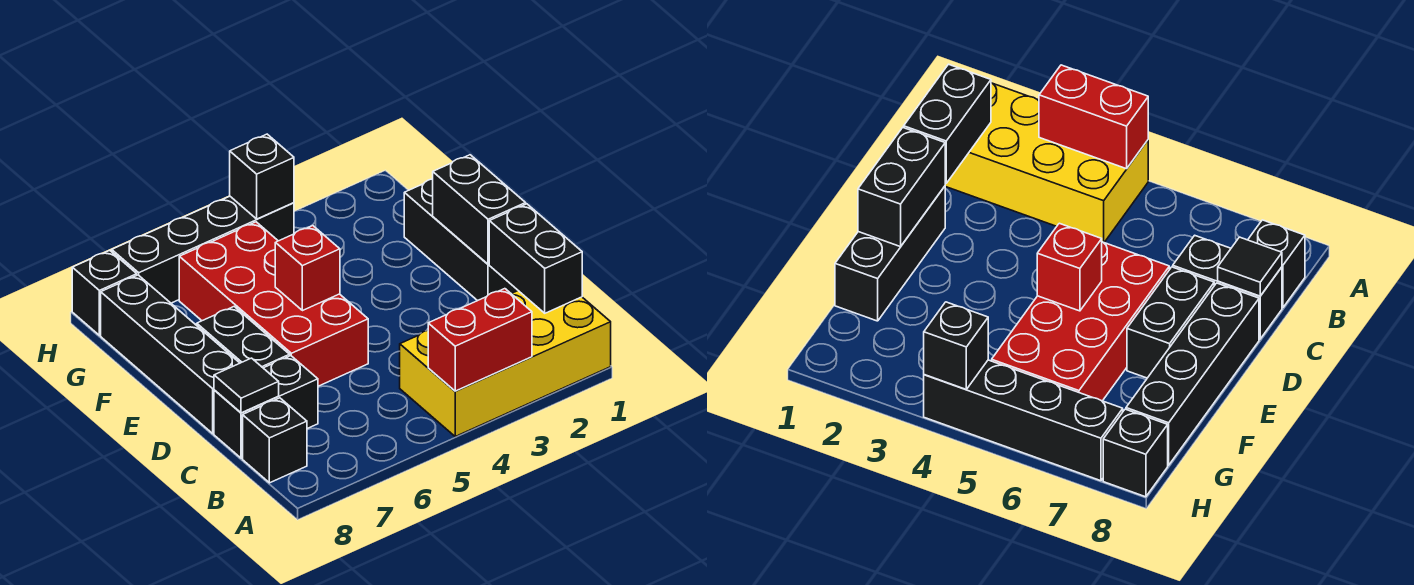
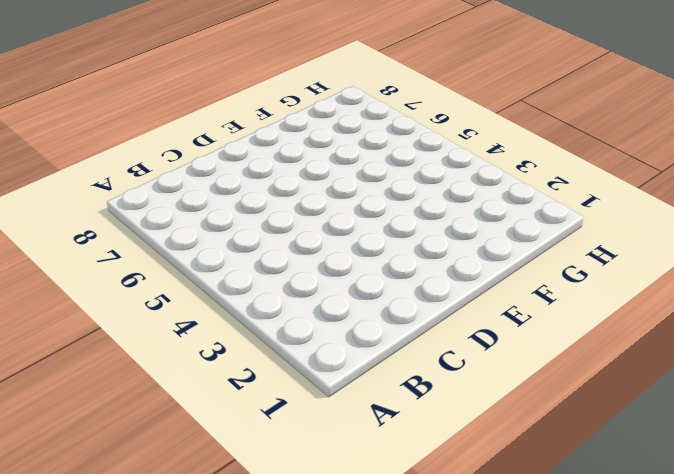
none -> yellow brick A1:B4 level 1
none -> black brick B8 level 1
none -> black brick C7:C8 level 1

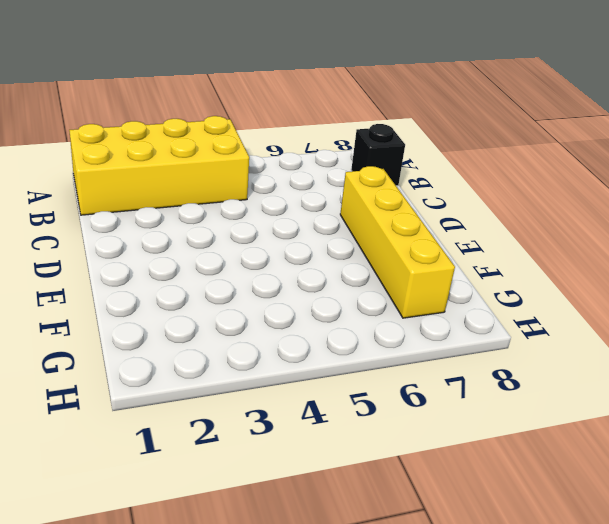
yellow brick D7:G7 level 1 -> black brick D7:E7 level 1
none -> black brick C7:C8 level 1
none -> black brick D1:F1 level 1
none -> red brick D5:G6 level 1

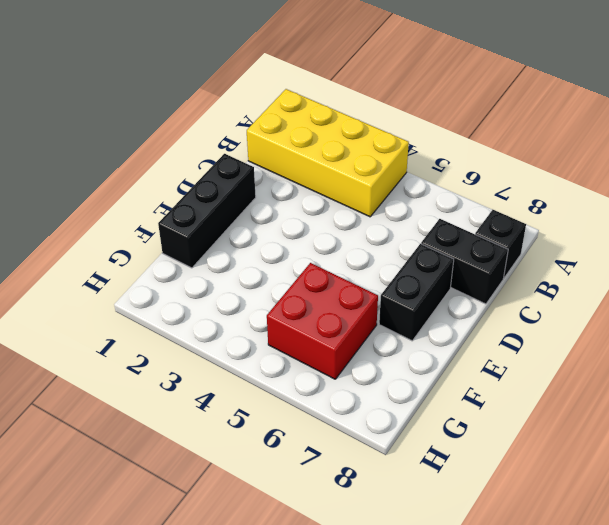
red brick F5:G6 level 1 -> red brick D5:G6 level 1
none -> black brick D8:G8 level 1
none -> black brick H4:H7 level 1
none -> black brick H8 level 1

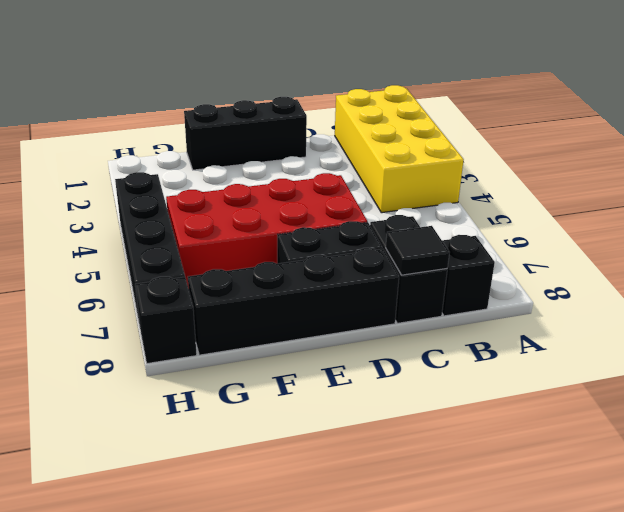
none -> red brick A3:A4 level 2
none -> black brick B1:C1 level 2
none -> black brick D1:E1 level 2

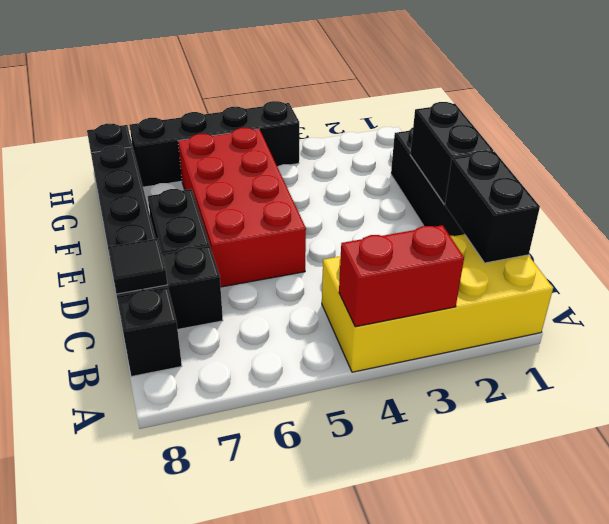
none -> red brick E5 level 2
none -> black brick H4 level 2

